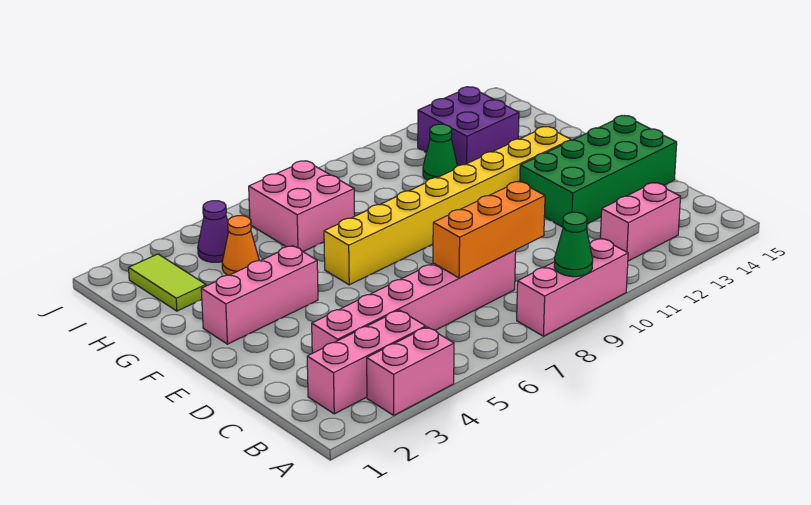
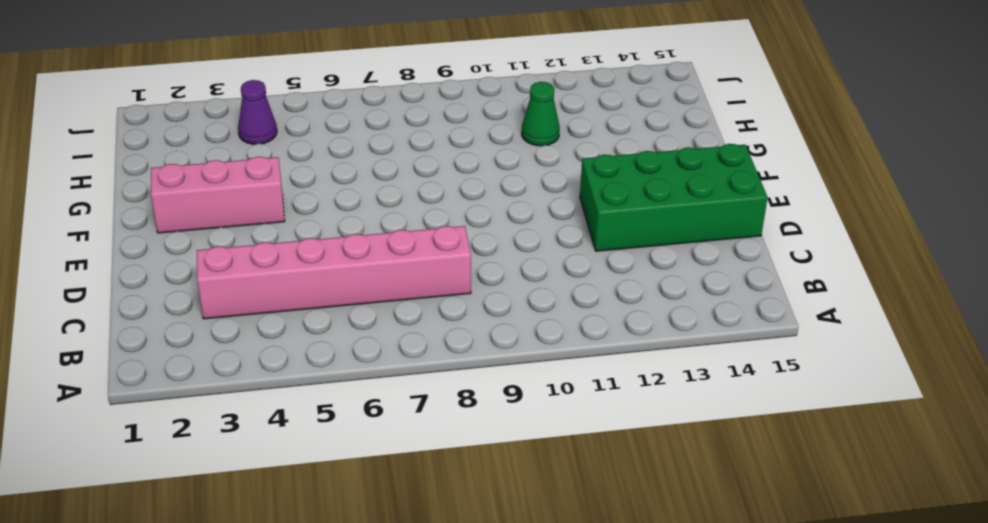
none -> pink brick A3:A4 level 1
none -> pink brick A8:A10 level 1
none -> pink brick B2:B4 level 1

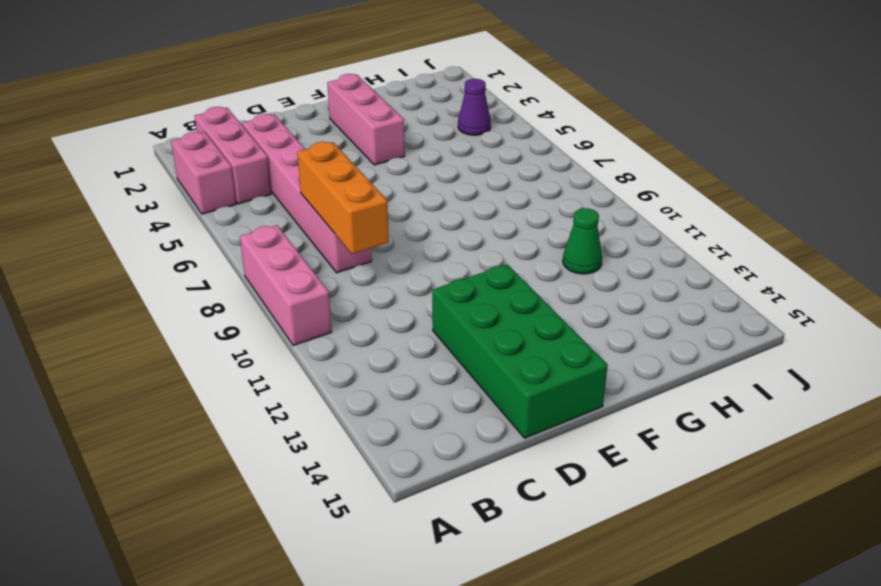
none -> pink brick B12:B13 level 1
none -> yellow brick F6:F13 level 1
none -> lime tile H2:I2 level 1

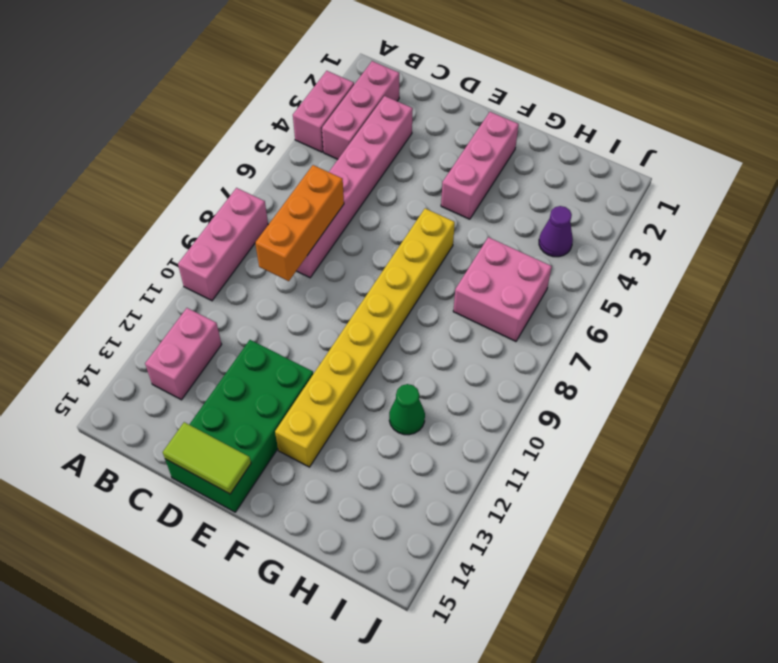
lime tile D15:E15 level 2 -> lime tile H2:I2 level 1
none -> orange cone H4 level 1
none -> purple brick H12:I13 level 1
none -> green cone A9 level 2

